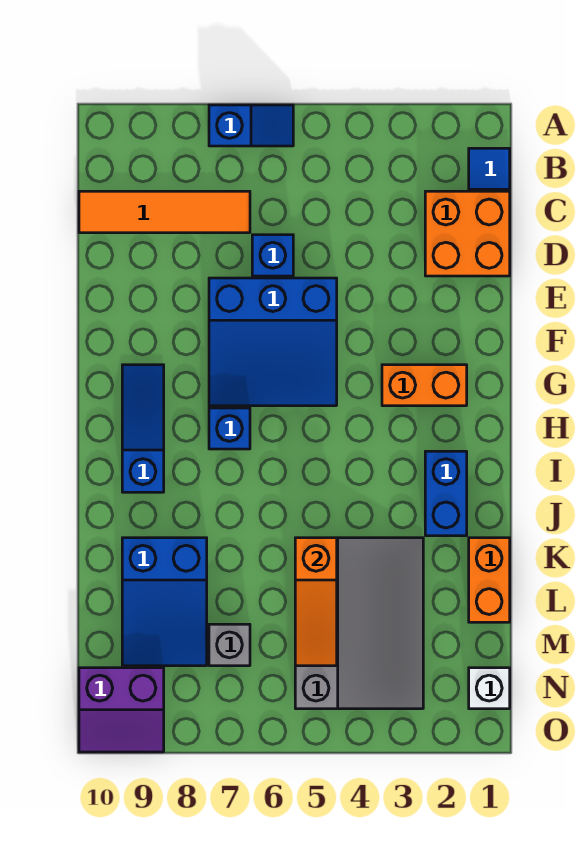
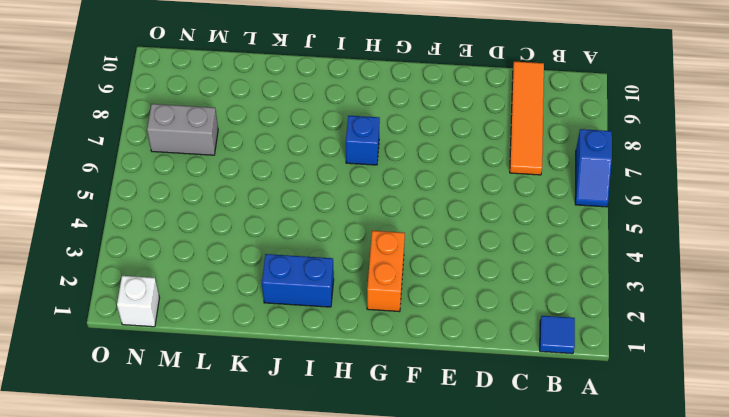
grey brick M7:N7 level 1 -> grey brick M7 level 1
none -> orange brick C1:D2 level 1
none -> blue brick D6 level 1
none -> blue slope E5:G7 level 1 top E

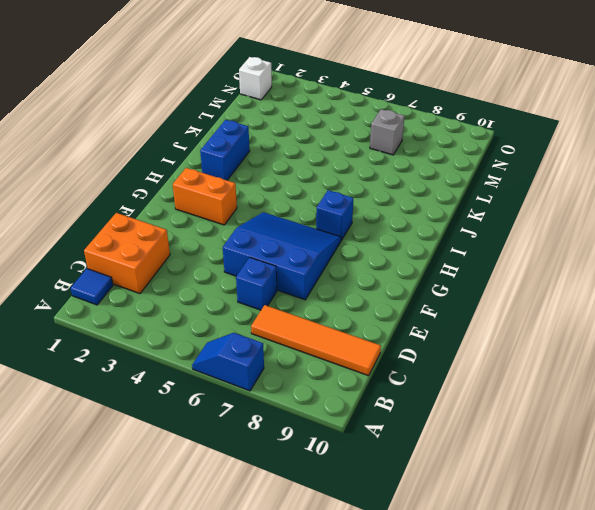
none -> blue slope G9:I9 level 1 top I
none -> orange brick K1:L1 level 1
none -> grey slope K3:N5 level 1 top 5

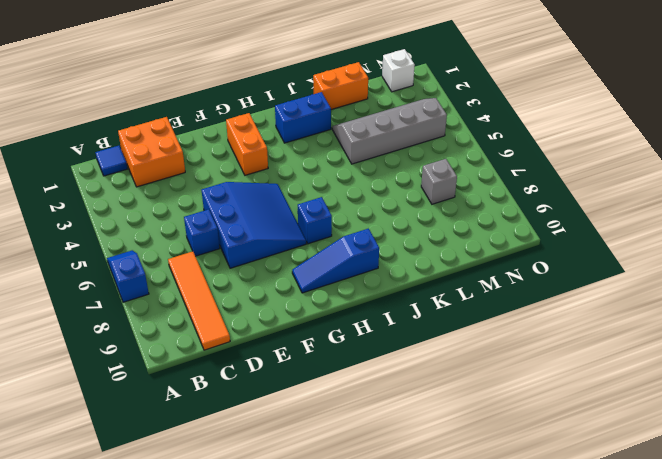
grey slope K3:N4 level 1 top 4 -> grey slope K3:N5 level 1 top 5
none -> blue slope K8:M9 level 1 top K
none -> purple slope N9:O10 level 1 top N
none -> orange slope K5:M5 level 2 top K

